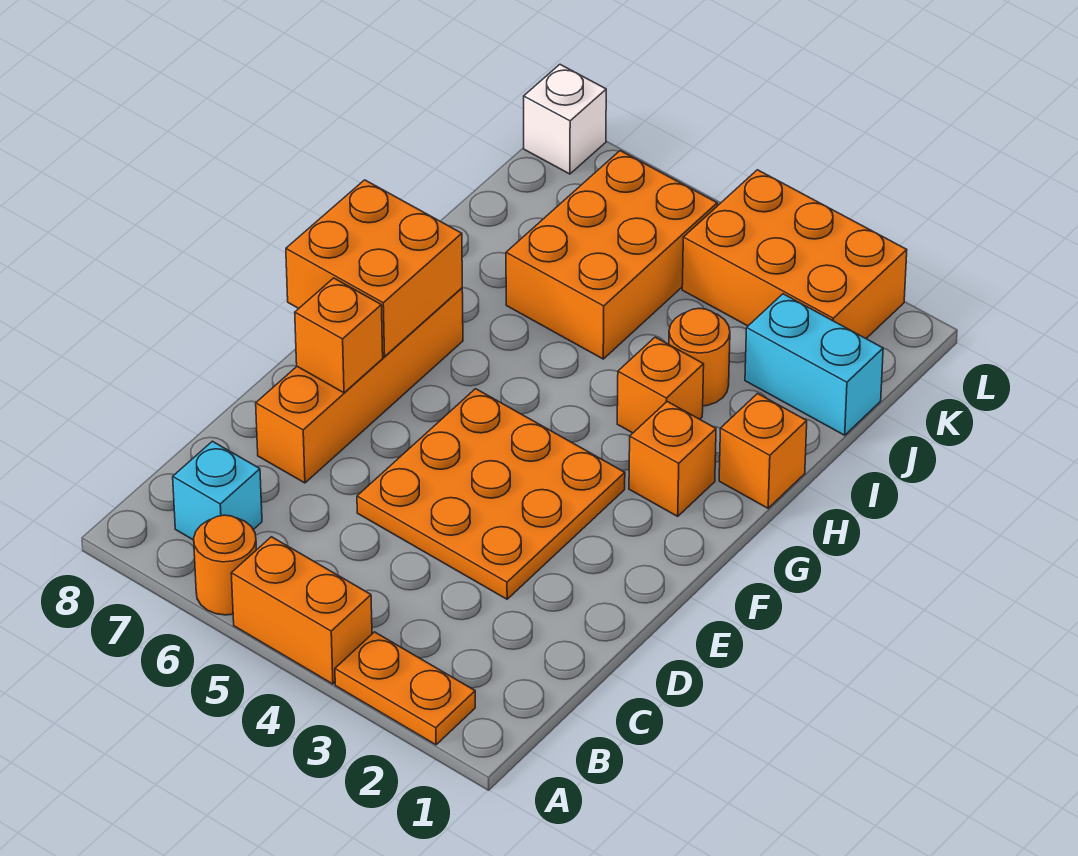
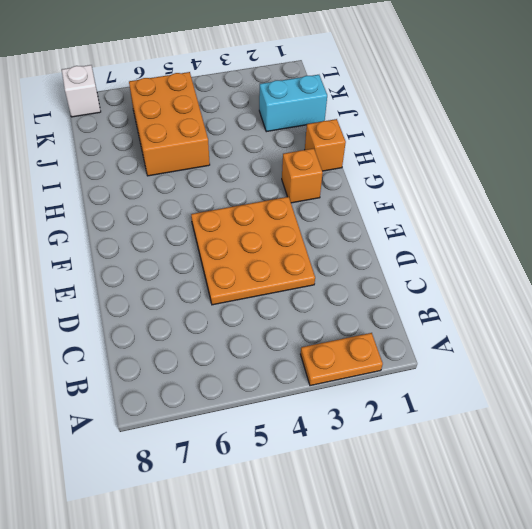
none -> orange brick A4:A5 level 1
none -> orange round brick A6 level 1
none -> cyan brick B7 level 1

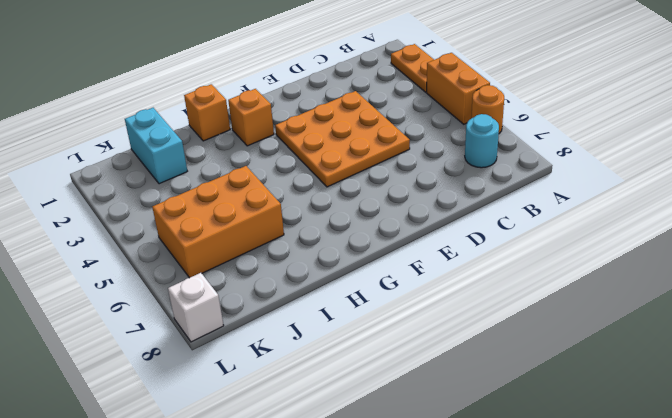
cyan round brick B7 level 1 -> cyan brick B7 level 1
none -> orange brick D7:G7 level 1
none -> orange brick H3 level 1
none -> orange round brick I3 level 1

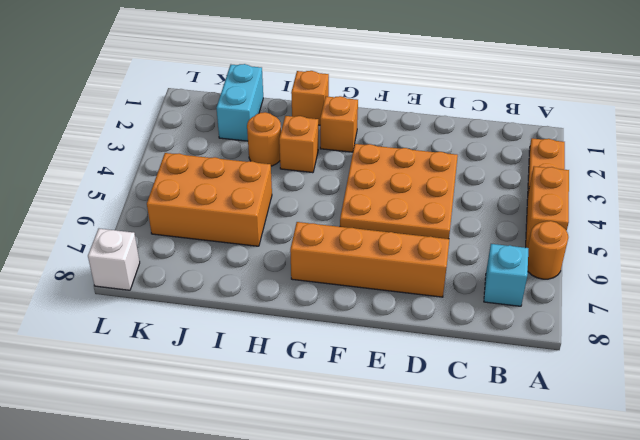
none -> orange brick K2:L4 level 1
none -> orange brick E7 level 2
none -> orange brick F7:G8 level 2

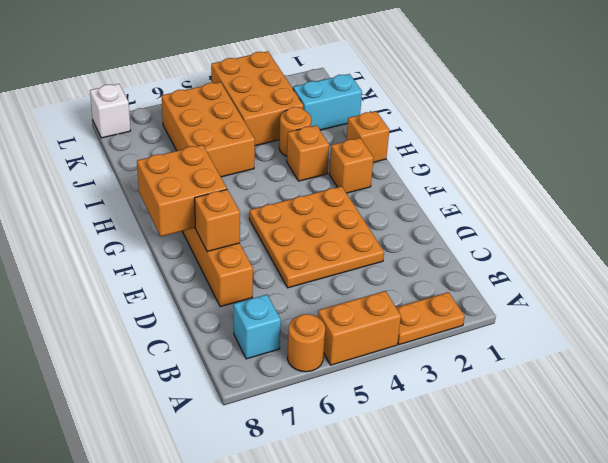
orange brick J3:L4 level 1 -> orange brick K2:L4 level 1

